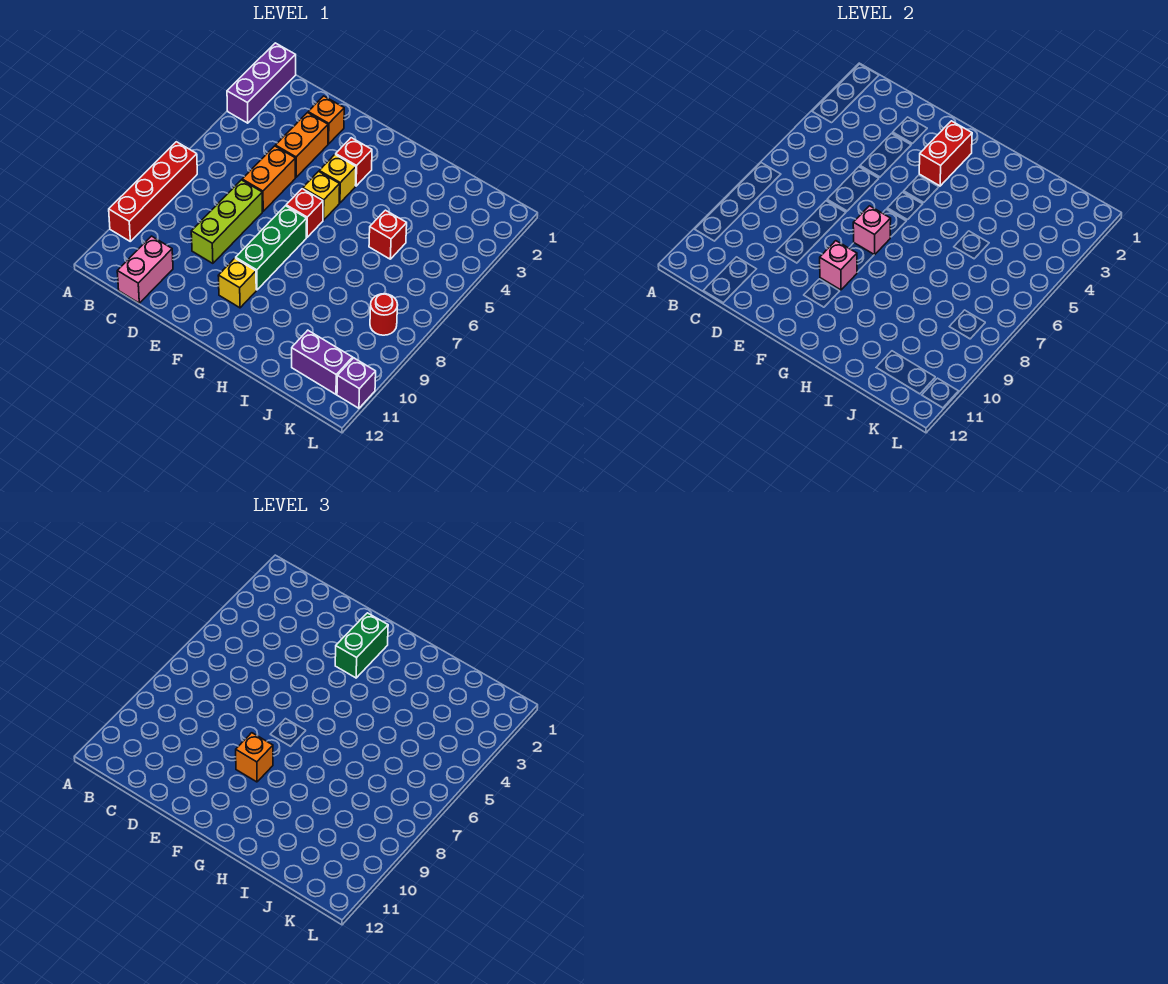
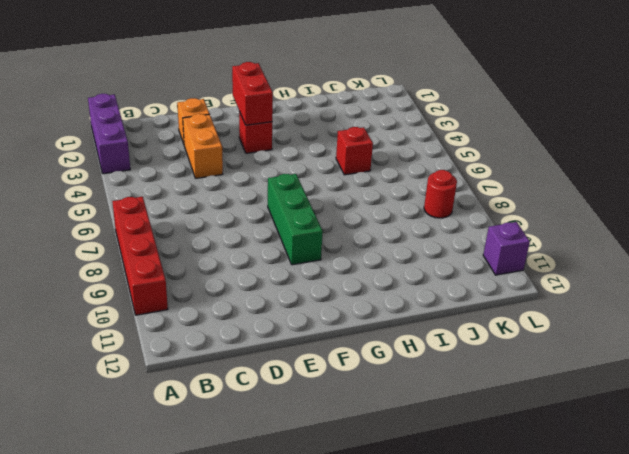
none -> pink brick C11:C12 level 1
none -> orange brick D5:D6 level 1
none -> lime brick D7:D9 level 1

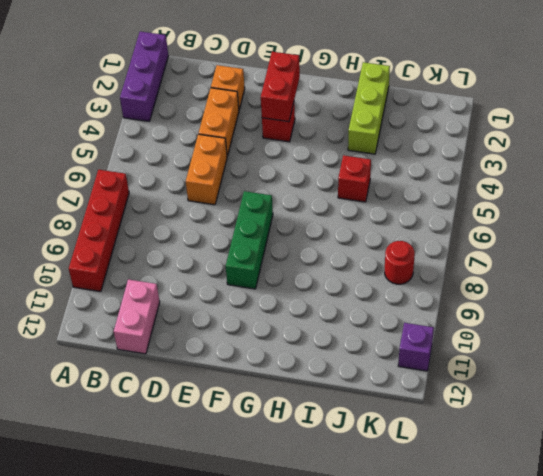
lime brick I1:I3 level 1 -> lime brick D7:D9 level 1
none -> yellow brick F4 level 1
none -> yellow brick F5 level 1
none -> red brick F6 level 1

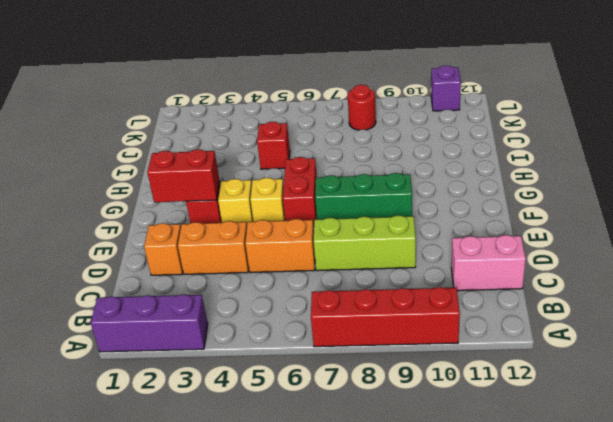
red brick F6:G6 level 1 -> red brick F6 level 1
none -> yellow brick F10 level 1
none -> purple brick J11:K11 level 1
none -> pink brick F7 level 2

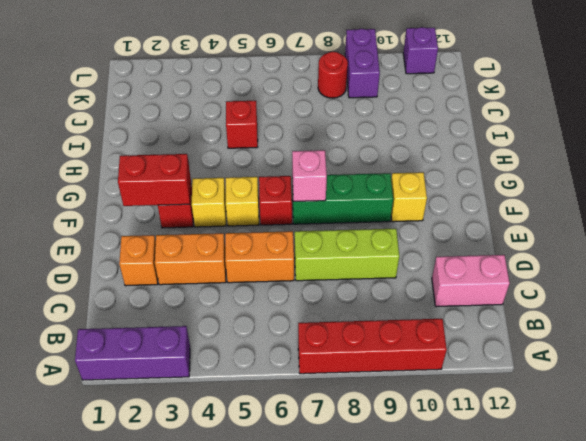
purple brick K9:L9 level 1 -> purple brick J11:K11 level 1
none -> pink brick F9 level 2
none -> green brick F2:F3 level 3
none -> orange brick F9 level 3

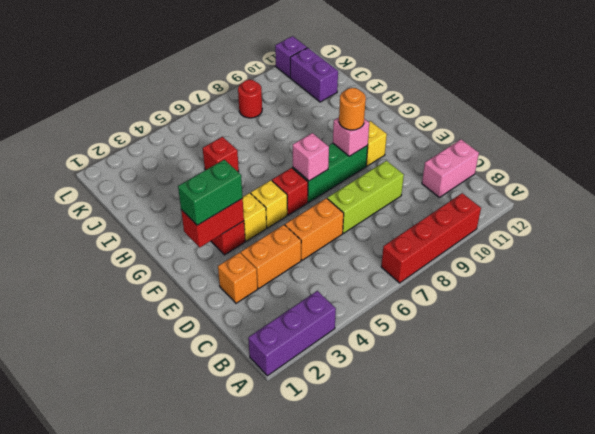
orange round brick F9 level 3 -> orange brick F9 level 3

